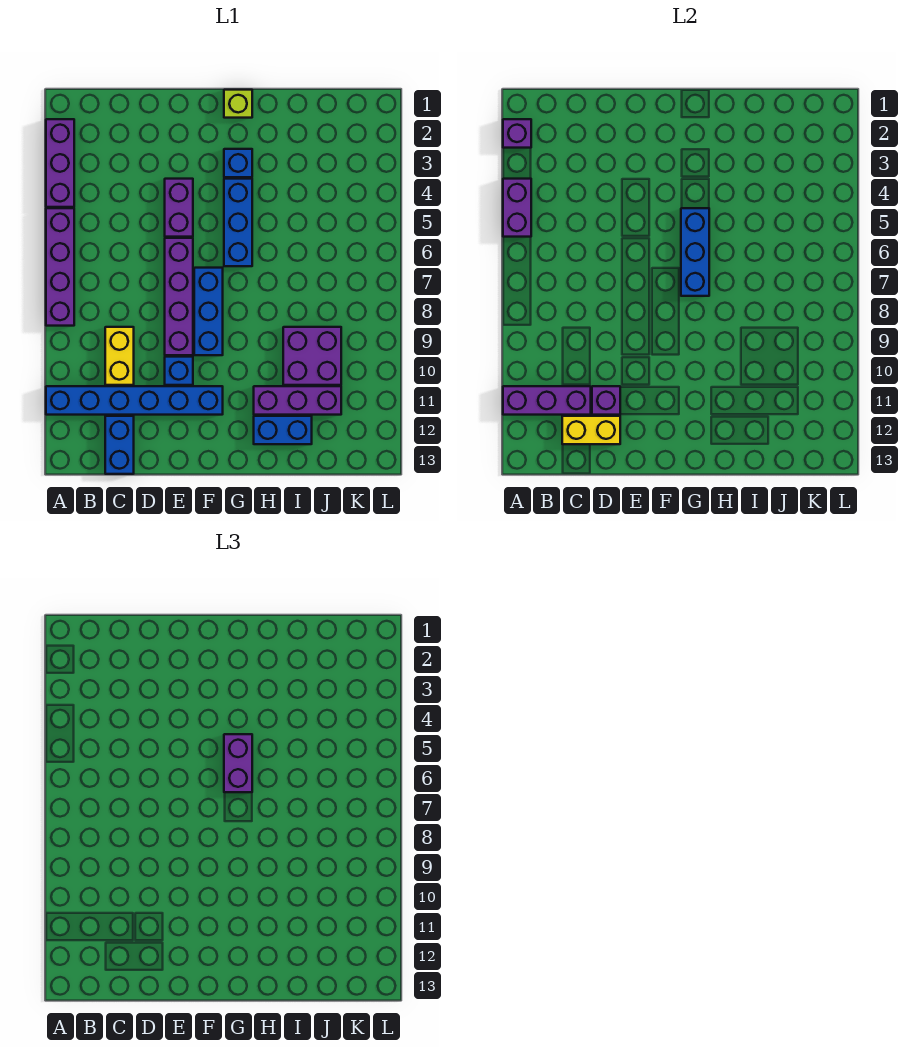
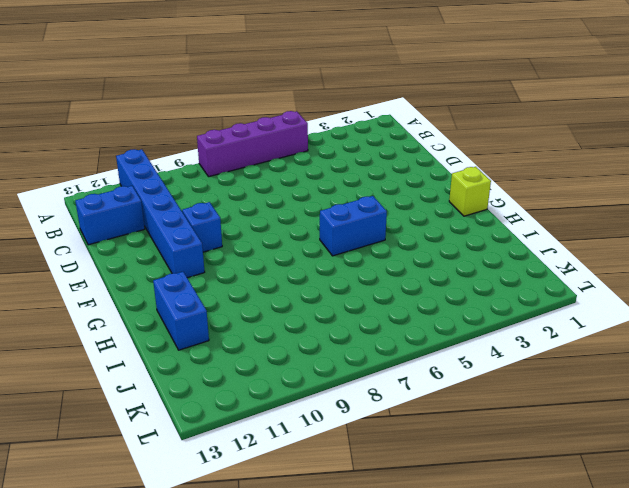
blue brick G5:G6 level 1 -> blue brick G4:G6 level 1
none -> purple brick A2:A4 level 1
none -> yellow brick C9:C10 level 1
none -> purple brick E4:E5 level 1

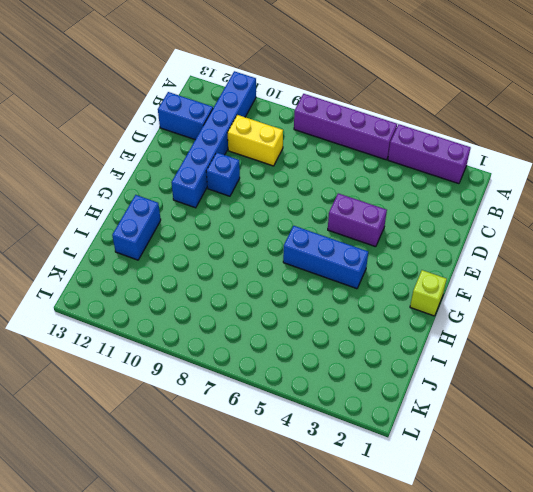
none -> purple brick E6:E9 level 1
none -> blue brick F7:F9 level 1
none -> blue brick G3 level 1

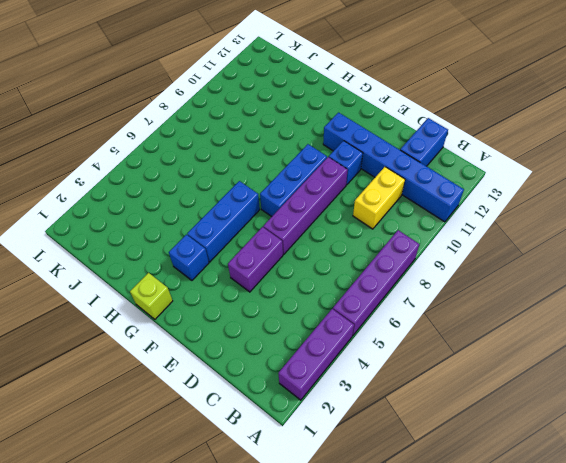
none -> purple brick H11:J11 level 1
none -> blue brick H12:I12 level 1
none -> purple brick I9:J10 level 1

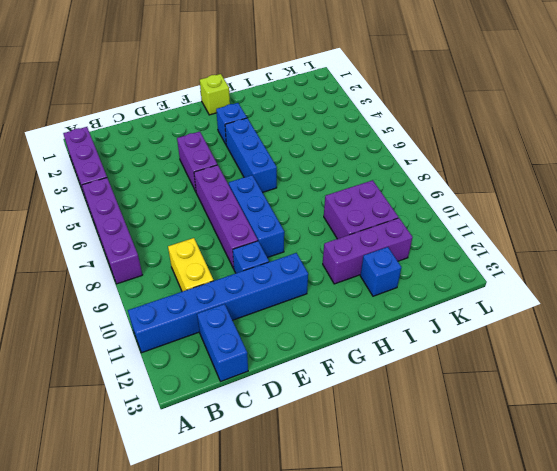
blue brick I12 level 1 -> blue brick H12:I12 level 1
none -> purple brick A2 level 2
none -> purple brick A4:A5 level 2
none -> purple brick A11:C11 level 2

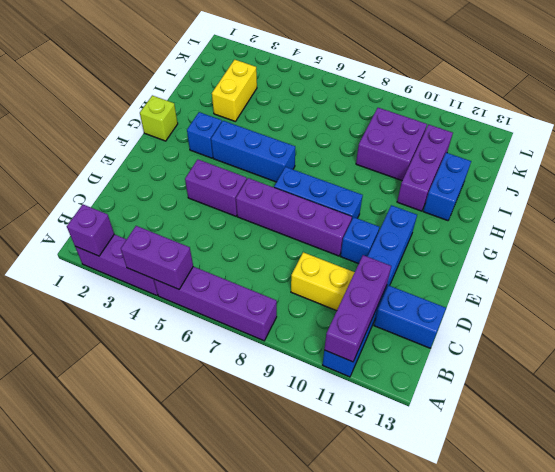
yellow brick I3:J3 level 1 -> yellow brick C12:D12 level 2
none -> purple brick D11 level 2
none -> blue brick G5:G7 level 2
none -> purple brick G5:G6 level 3

